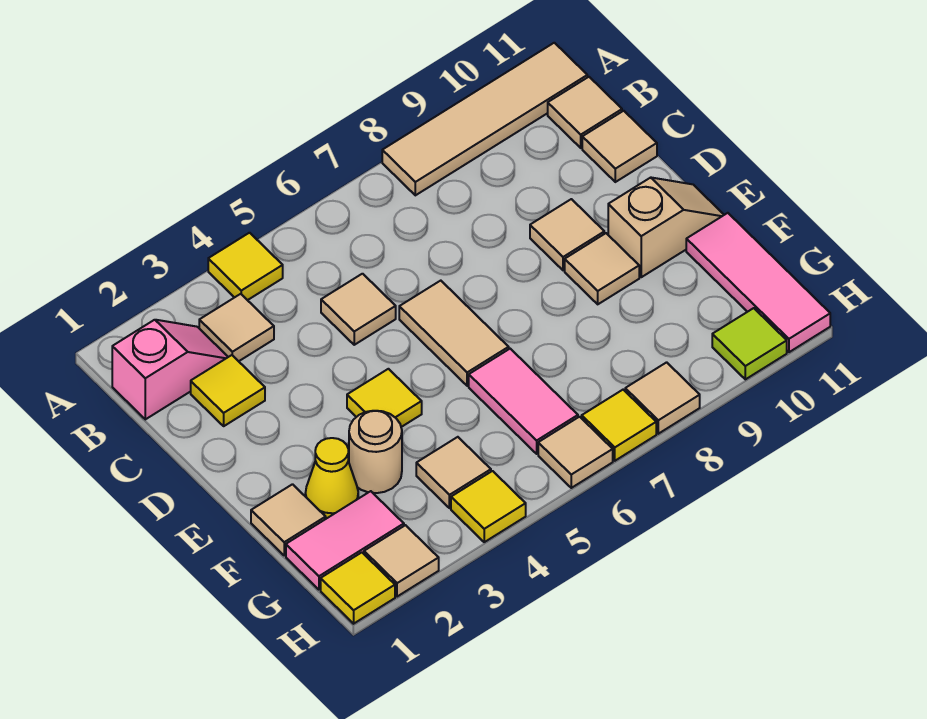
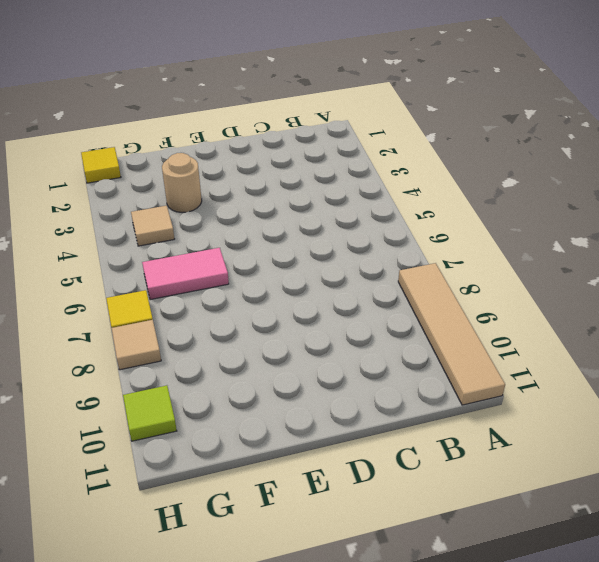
none -> yellow tile A4 level 1
none -> pink slope B1:B2 level 1 top 1
none -> tan tile B3 level 1

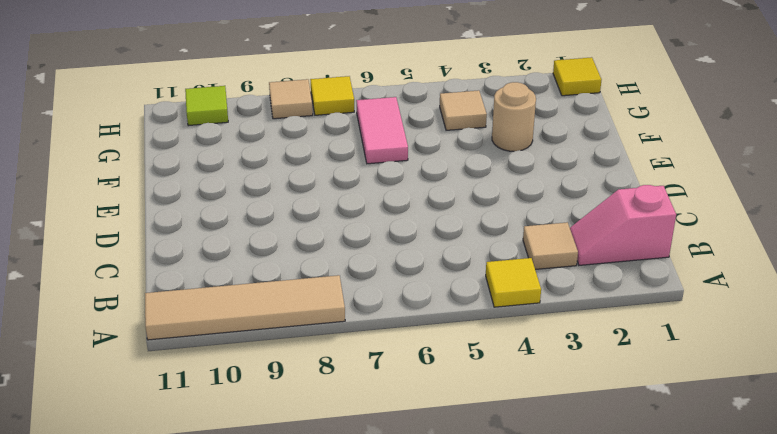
none -> tan tile B11 level 1
none -> yellow tile C2 level 1
none -> tan tile C5 level 1

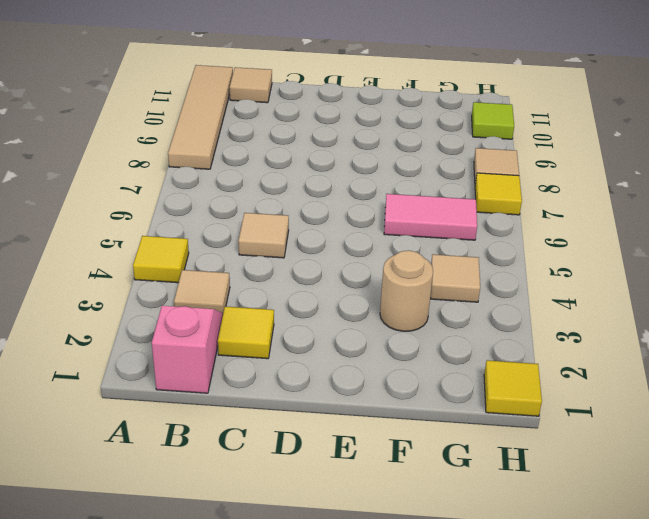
none -> tan tile C11 level 1
none -> tan tile D6:E6 level 1
none -> tan tile D9 level 1

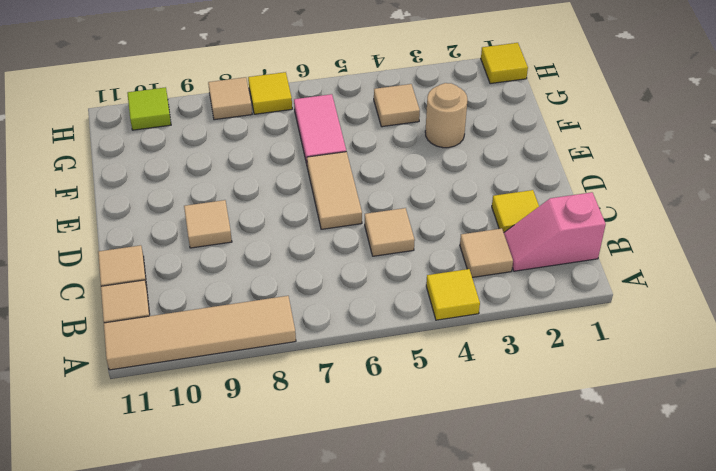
none -> yellow tile E4 level 1
none -> tan tile E9 level 1
none -> tan slope E10:E11 level 1 top 10

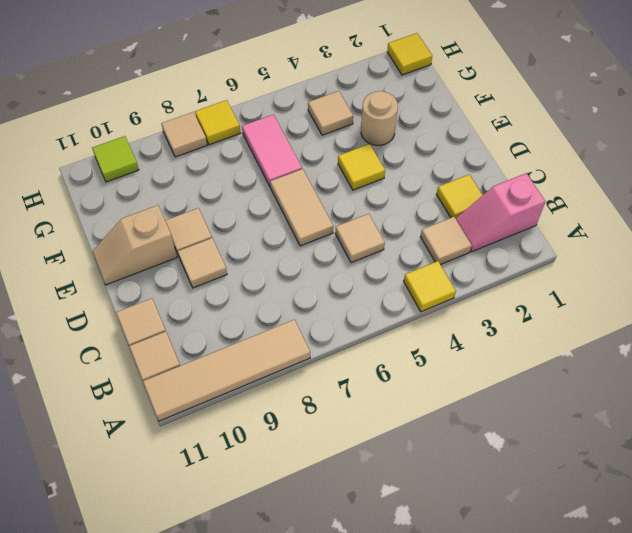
none -> tan tile F1 level 1
none -> yellow cone F2 level 1
none -> pink tile F11:H11 level 1

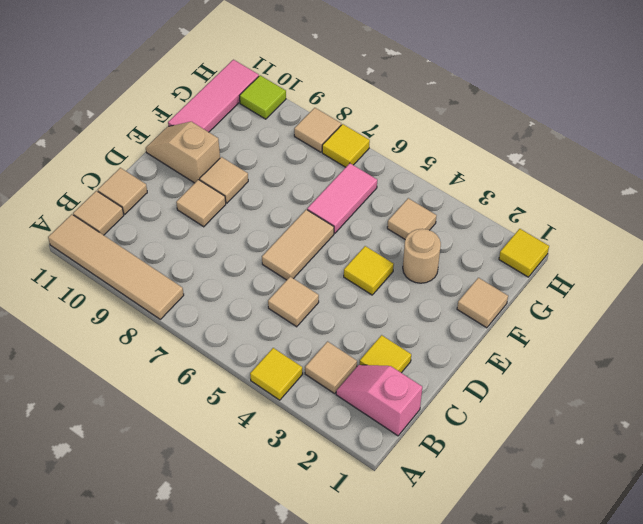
none -> yellow cone F2 level 1
none -> pink tile G1:G2 level 1
none -> tan tile H2 level 1

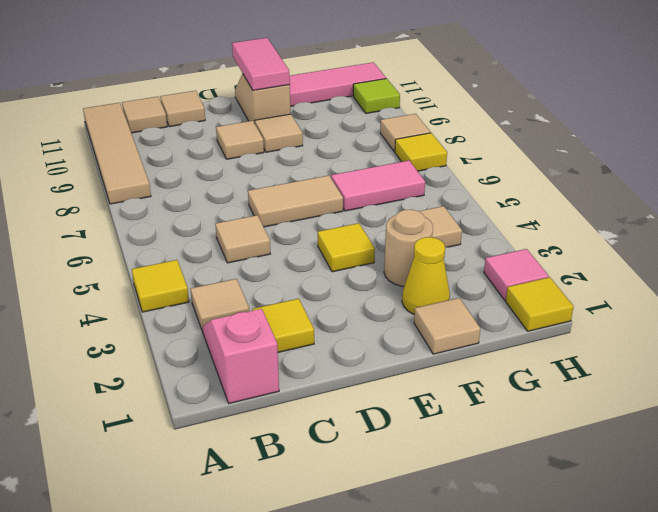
pink tile E10:E11 level 2 -> pink tile G1:G2 level 1
pink tile H2 level 1 -> tan tile H2 level 1
none -> yellow tile H4 level 1
none -> tan tile H6 level 1

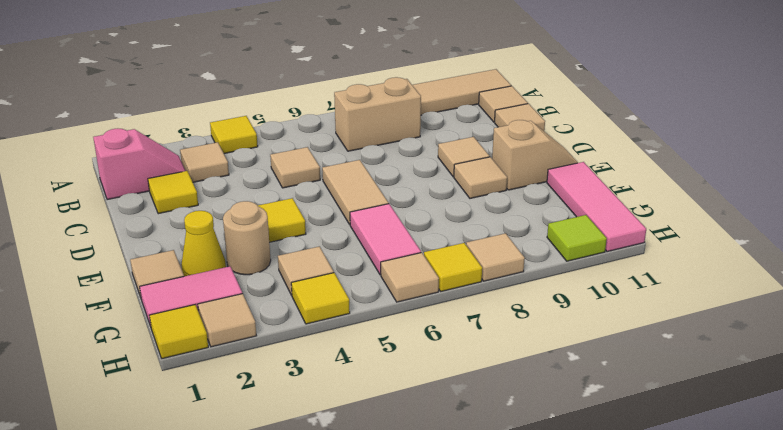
tan brick B7:B8 level 1 -> none

